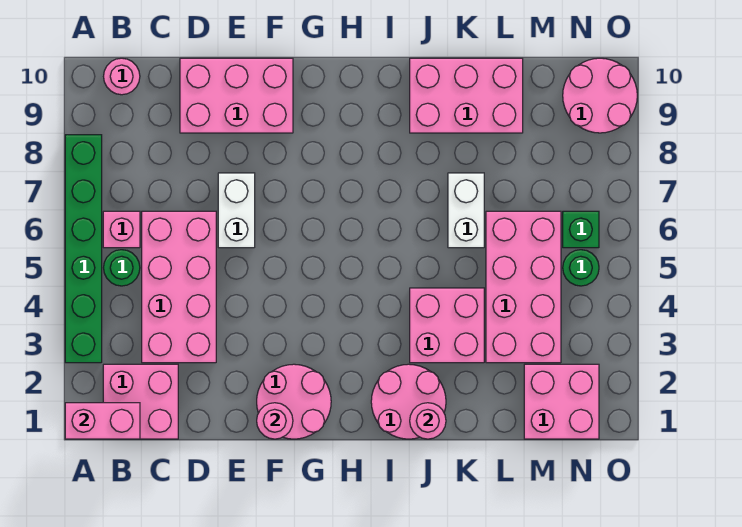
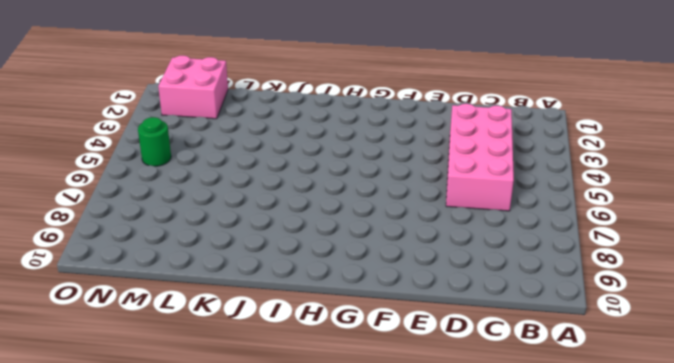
none -> green brick A3:A8 level 1
none -> pink brick B1:C2 level 1
none -> green round brick B5 level 1

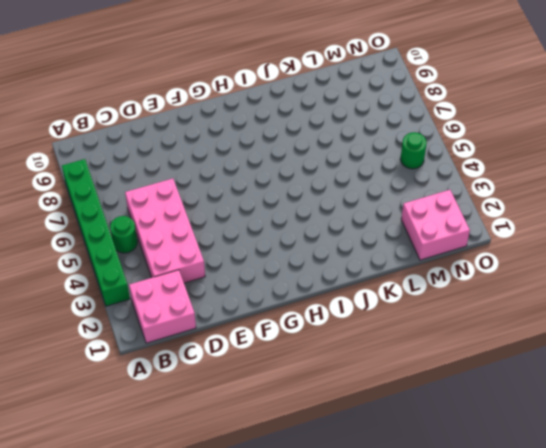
none -> pink brick B6 level 1
none -> pink round brick B10 level 1
none -> pink brick D9:F10 level 1

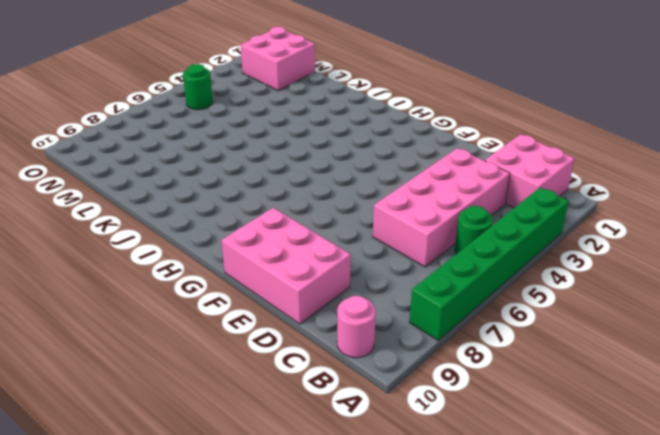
none -> pink brick B6 level 1
none -> white brick E6:E7 level 1
none -> pink round brick F1:G2 level 1

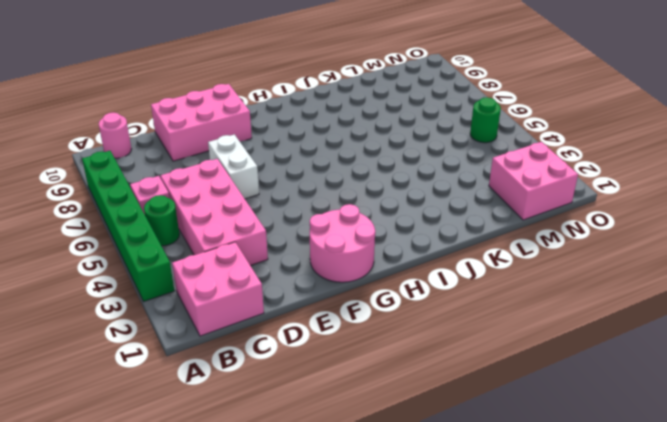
none -> pink round brick I1:J2 level 1
none -> pink brick J3:K4 level 1
none -> pink brick J9:L10 level 1

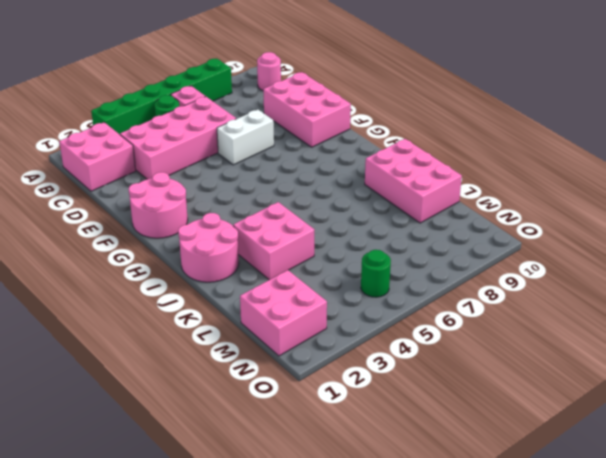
none -> white brick K6:K7 level 1
none -> pink brick L3:M6 level 1
none -> green brick N6 level 1

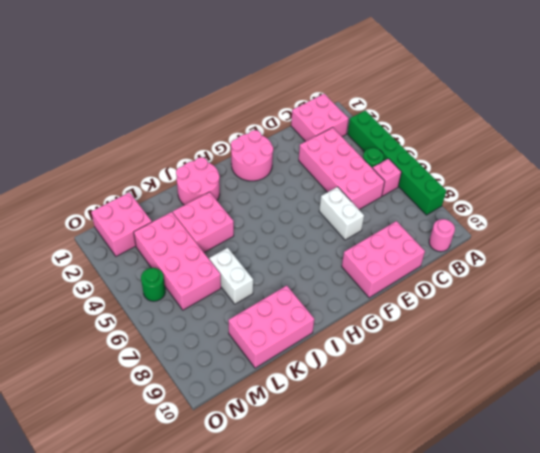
none -> green brick N6 level 1
none -> pink round brick N9:O10 level 1
none -> pink brick A1:B1 level 2

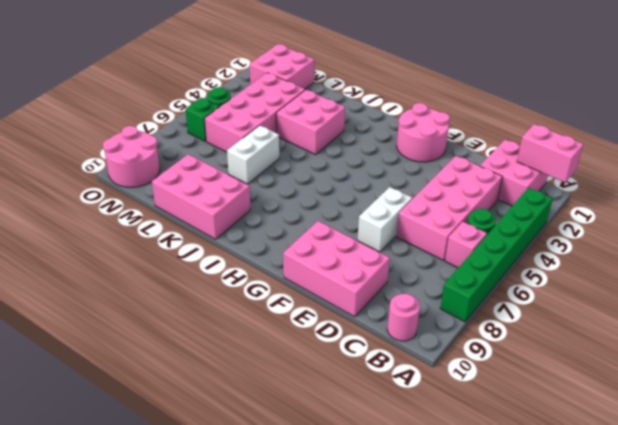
none -> pink round brick I1:J2 level 1
none -> pink round brick F1 level 2
none -> pink round brick J1 level 2

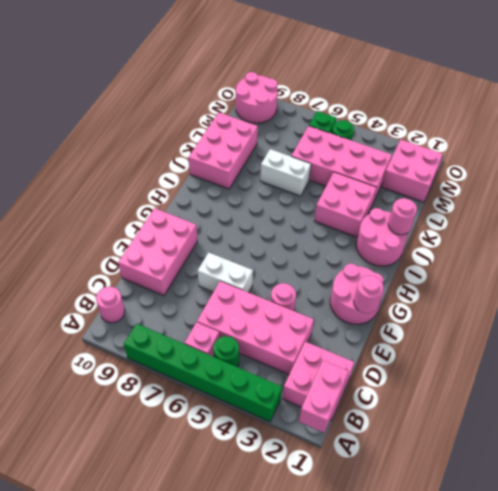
pink round brick E4 level 1 -> none

